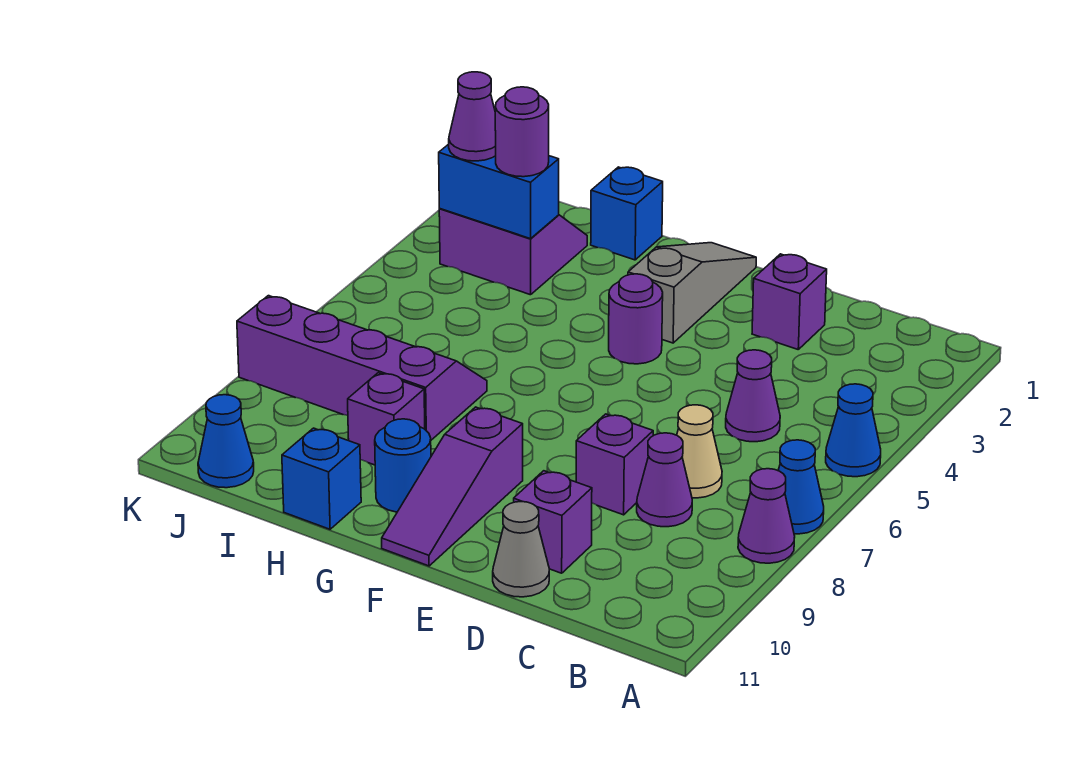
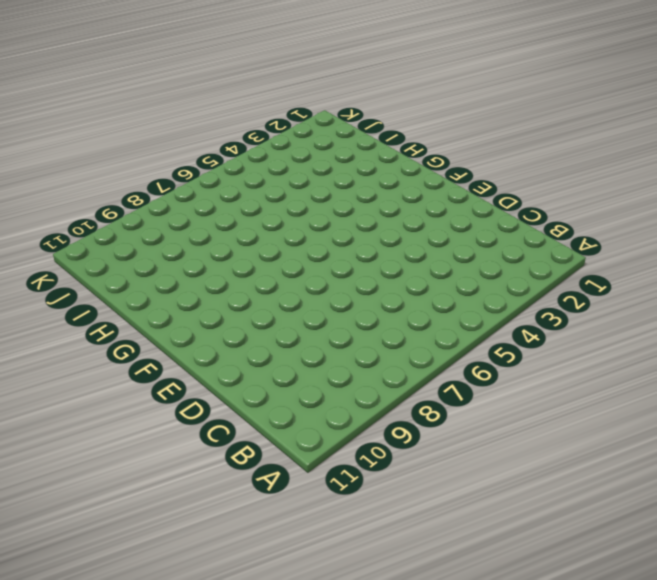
none -> blue cone A5 level 1
none -> blue cone A7 level 1
none -> purple cone A8 level 1

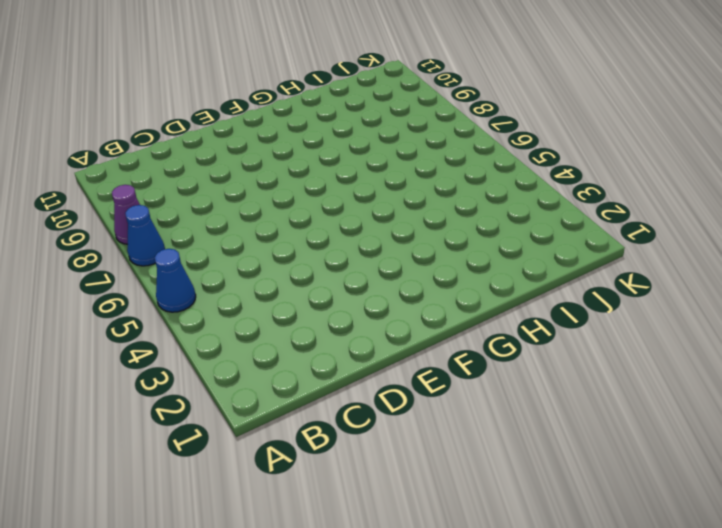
none -> purple cone C5 level 1
none -> tan cone C7 level 1
none -> purple cone C8 level 1

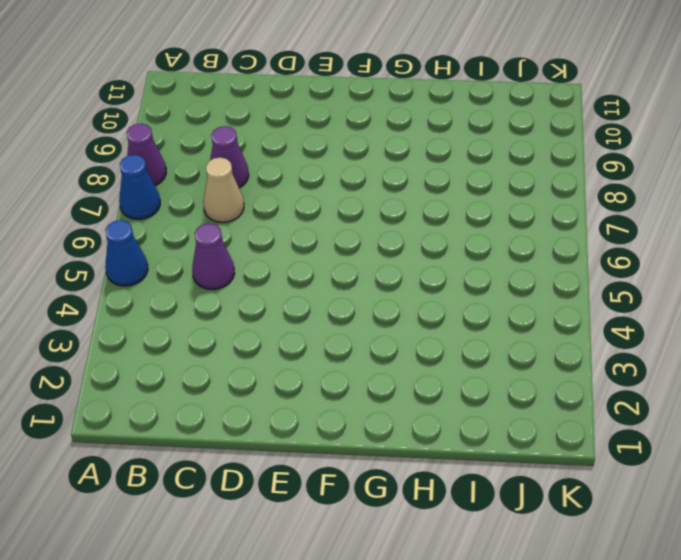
none -> purple brick D2 level 1
none -> purple brick D8 level 1
none -> purple brick D10 level 1

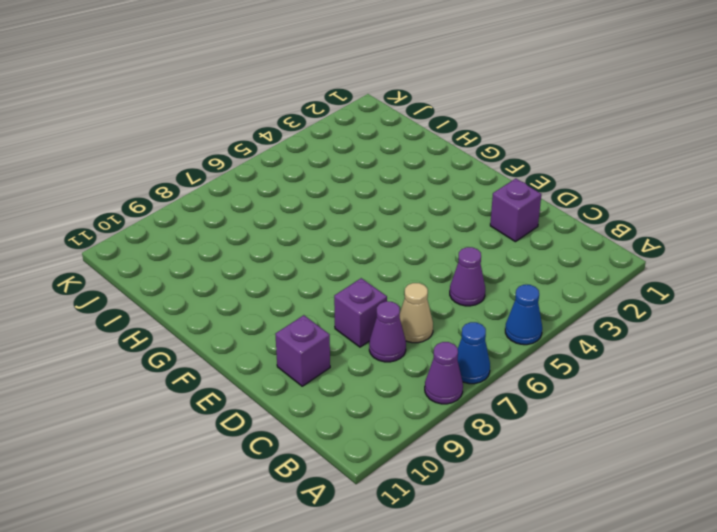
none -> grey cone D11 level 1
none -> grey slope F1:F3 level 1 top 3
none -> purple round brick F4 level 1

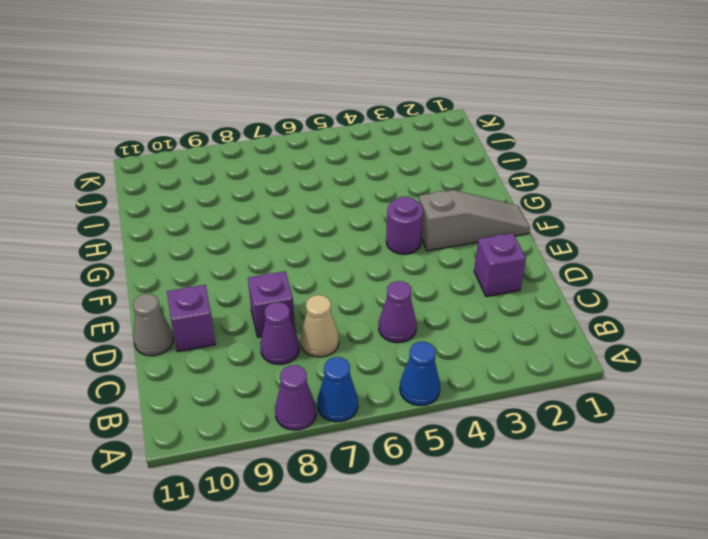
none -> purple slope F9:F11 level 1 top 9
none -> blue round brick G10 level 1
none -> blue brick H1 level 1

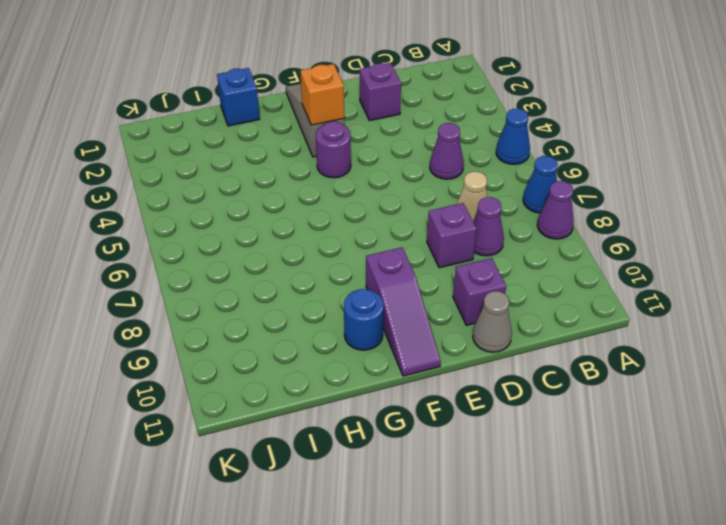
orange brick F3 level 2 -> none
none -> purple slope H7:K8 level 1 top 8
none -> purple brick H9 level 1
none -> blue brick H11 level 1

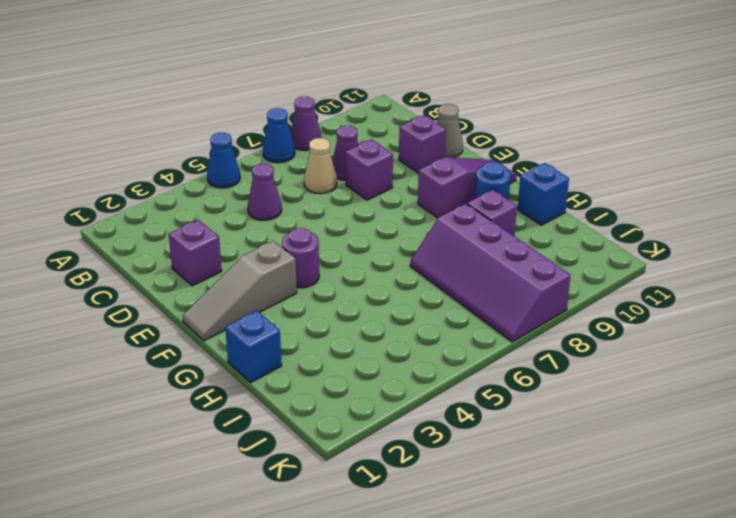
none -> purple slope I2:J3 level 1 top 3
none -> blue cone J11 level 1
none -> blue brick I3:J3 level 2

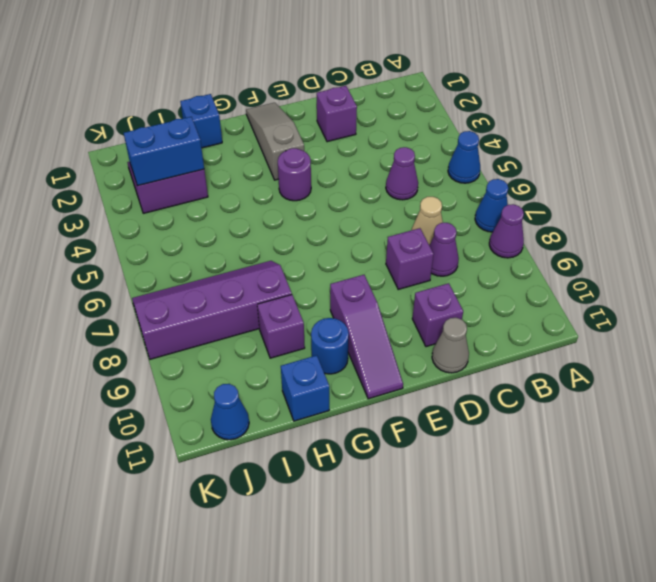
none -> purple round brick I3 level 3
none -> purple cone J3 level 3

